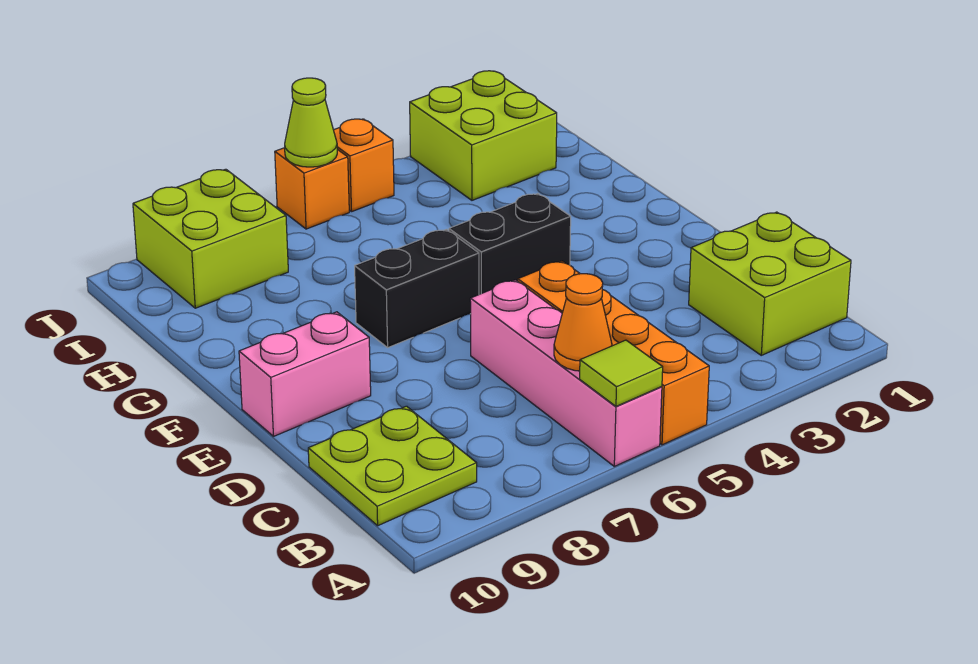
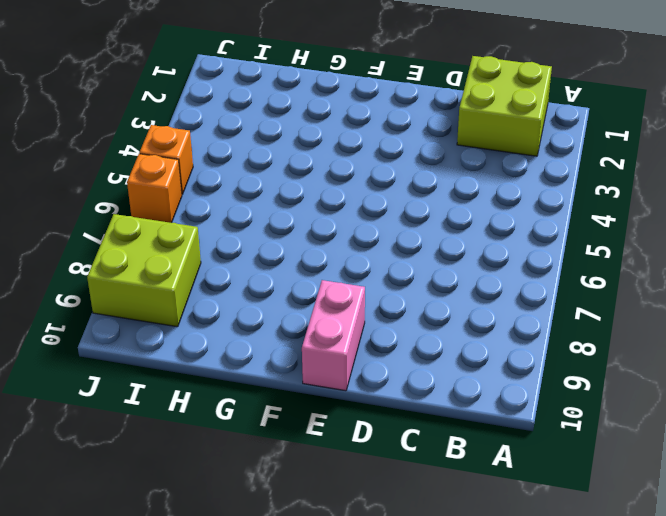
none -> orange brick A5:D5 level 1
none -> pink brick A6:D6 level 1
none -> lime plate B9:C10 level 1

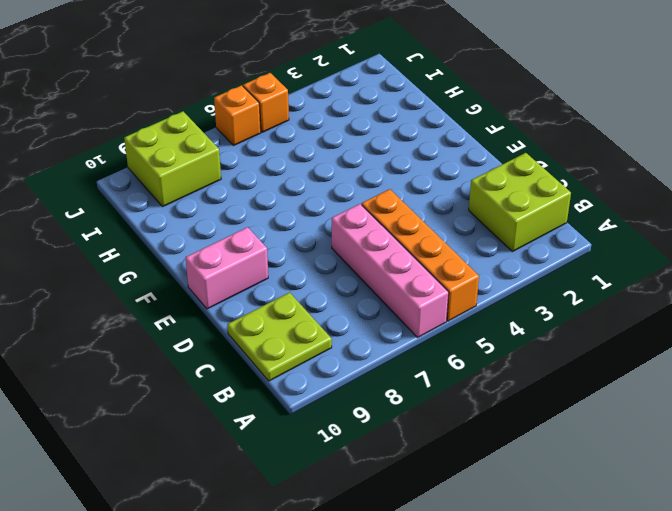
none -> black brick F4:F5 level 1
none -> black brick F6:F7 level 1
none -> lime brick I2:J3 level 1

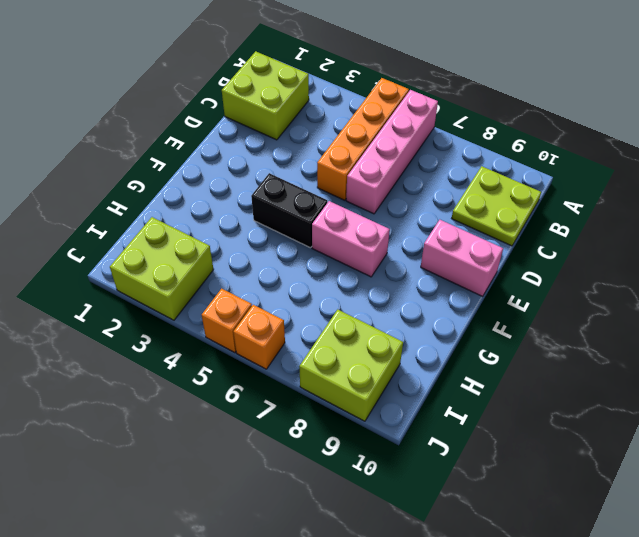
pink brick F6:F7 level 1 -> black brick F6:F7 level 1
none -> lime tile A6 level 2
none -> orange cone B6 level 2
none -> lime cone J6 level 2

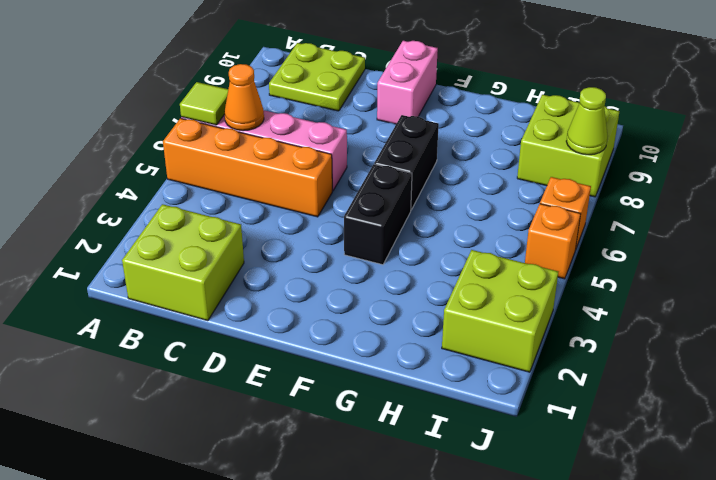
lime cone J8 level 2 -> lime cone J6 level 2

